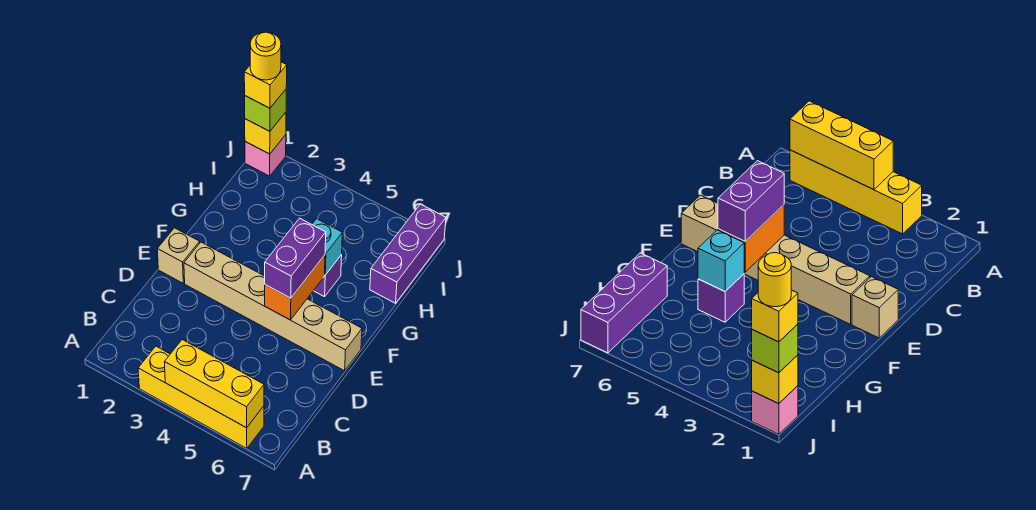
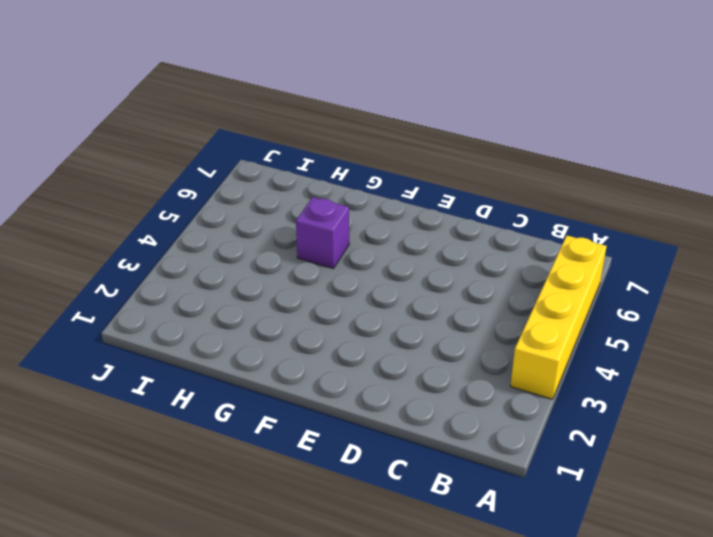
none -> tan brick E1 level 1
none -> tan brick E2:E7 level 1
none -> purple brick H7:J7 level 1

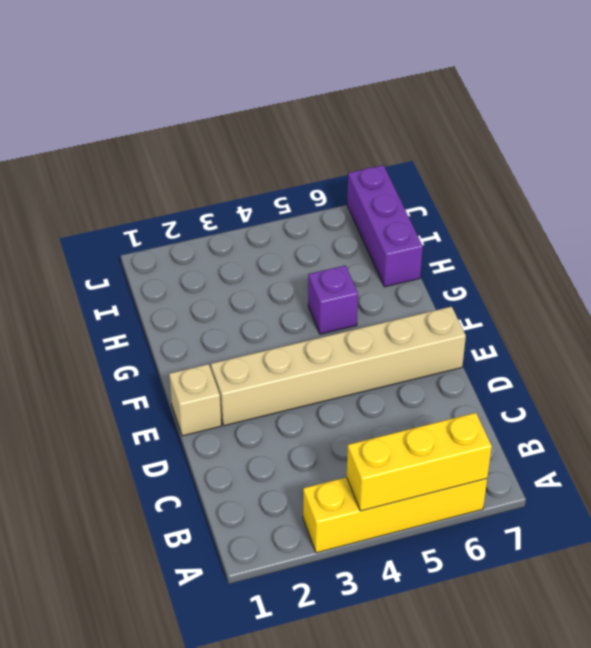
none -> pink brick J1 level 1
none -> orange brick E5:F5 level 2
none -> cyan brick G5 level 2

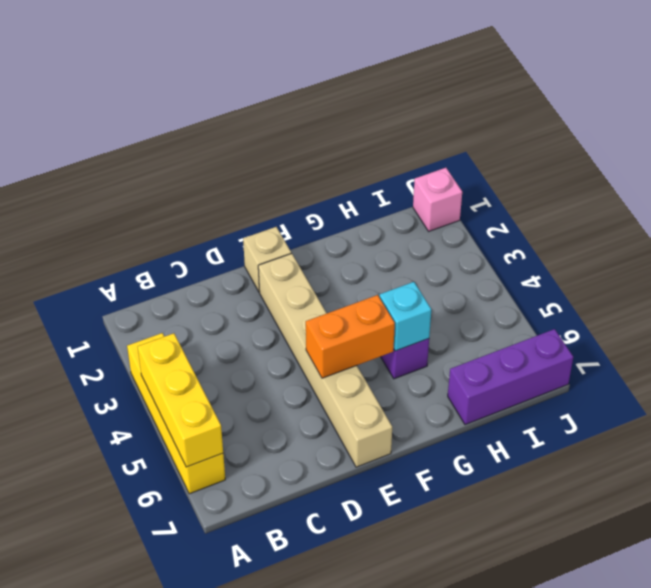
none -> yellow brick J1 level 2
none -> purple brick E5:F5 level 3
none -> lime brick J1 level 3

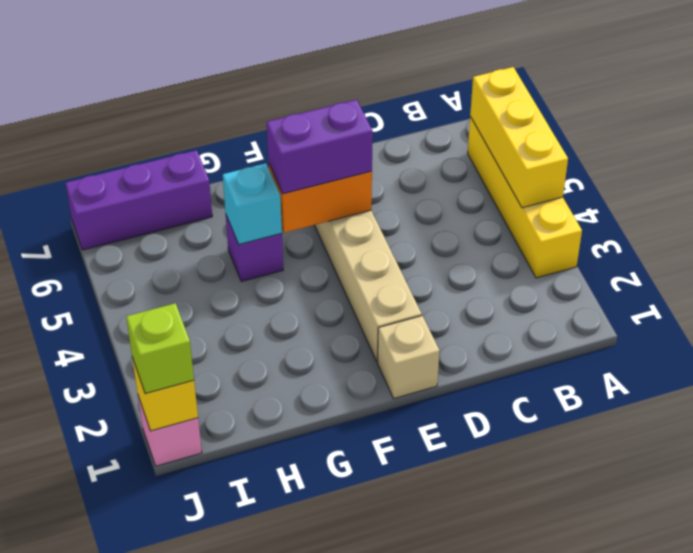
none -> yellow brick J1 level 4
none -> yellow round brick J1 level 5

